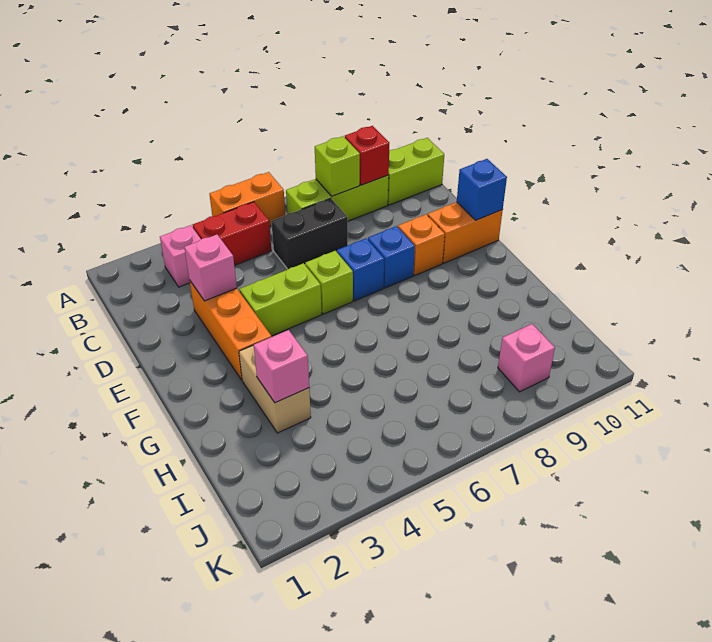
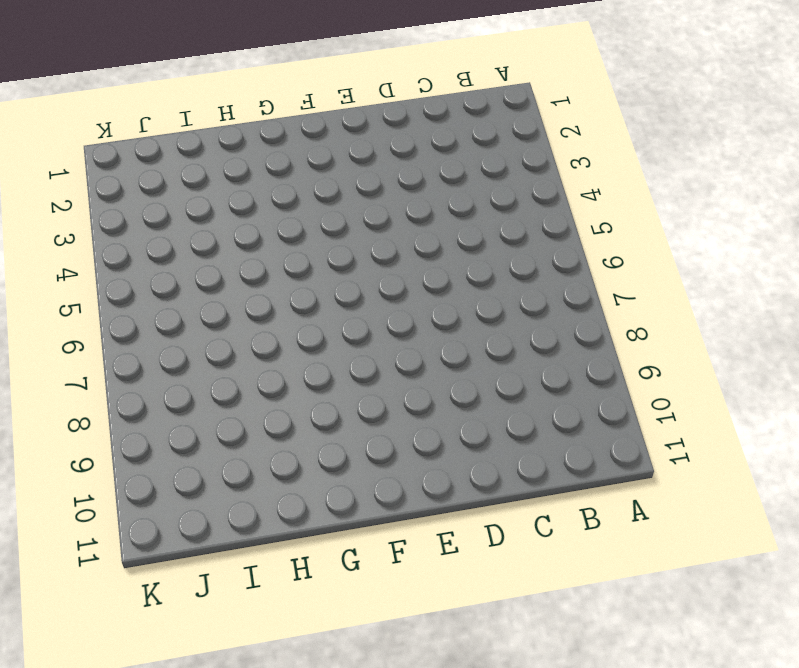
none -> orange brick A5:A6 level 1
none -> pink brick B3 level 1
none -> red brick B4:B5 level 1

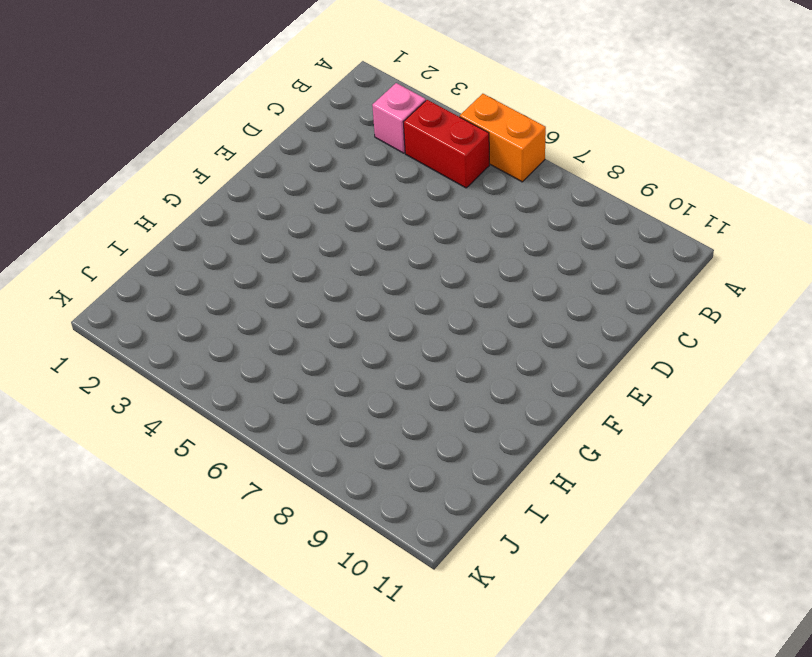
none -> lime brick B7:B9 level 1
none -> lime brick B10:B11 level 1
none -> black brick C6:C7 level 1

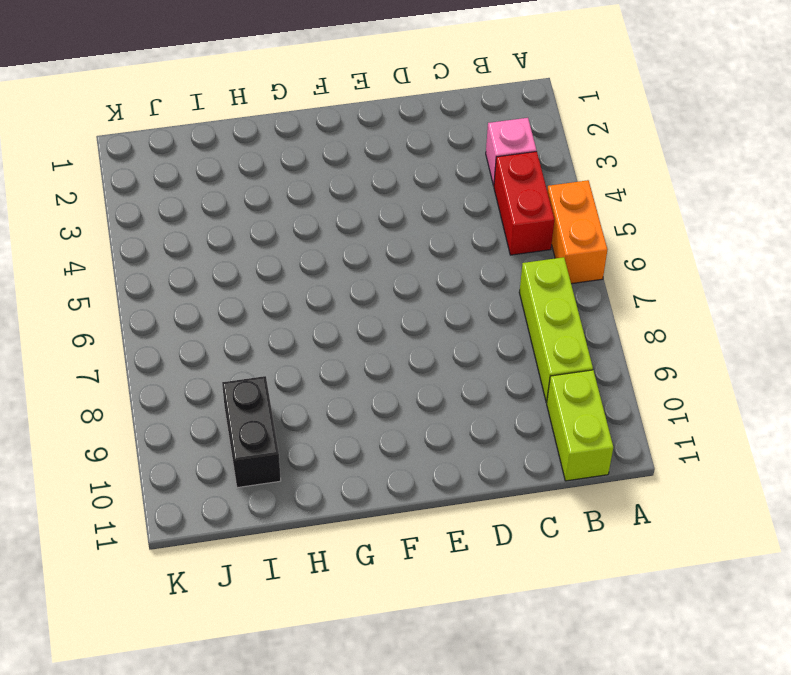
black brick I9:I10 level 1 -> black brick C6:C7 level 1
none -> orange brick D3:F3 level 1
none -> lime brick E4:E5 level 1
none -> lime brick E6 level 1

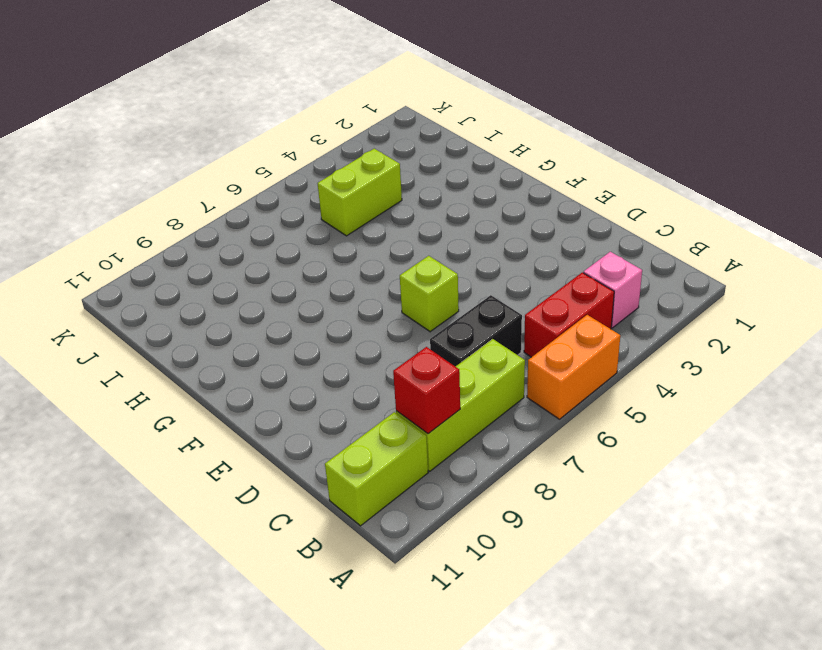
lime brick I4:I5 level 1 -> lime brick E4:E5 level 1
none -> orange brick D3:F3 level 1
none -> blue brick E7 level 1
none -> blue brick E8 level 1

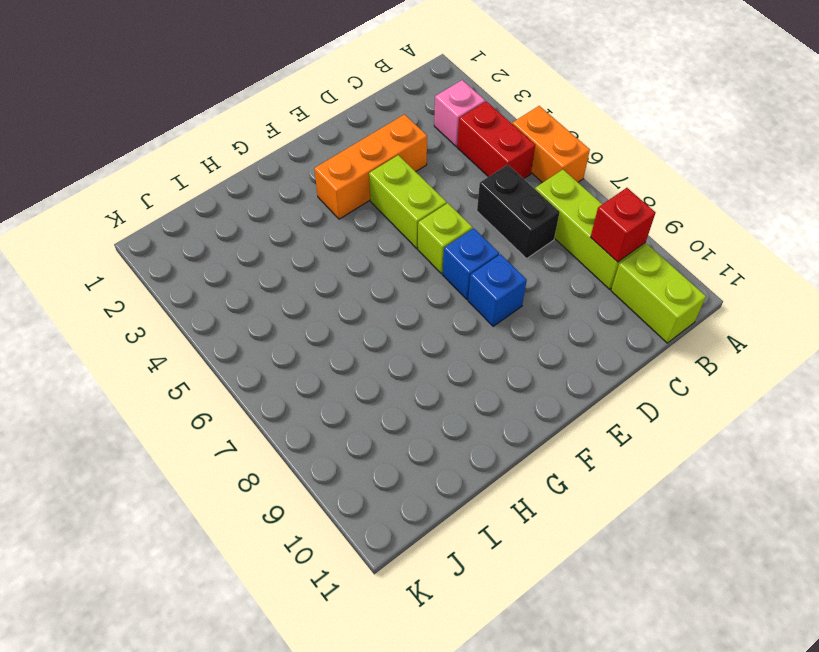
none -> orange brick E9 level 1
none -> orange brick E10:E11 level 1
none -> tan brick G3:H3 level 1

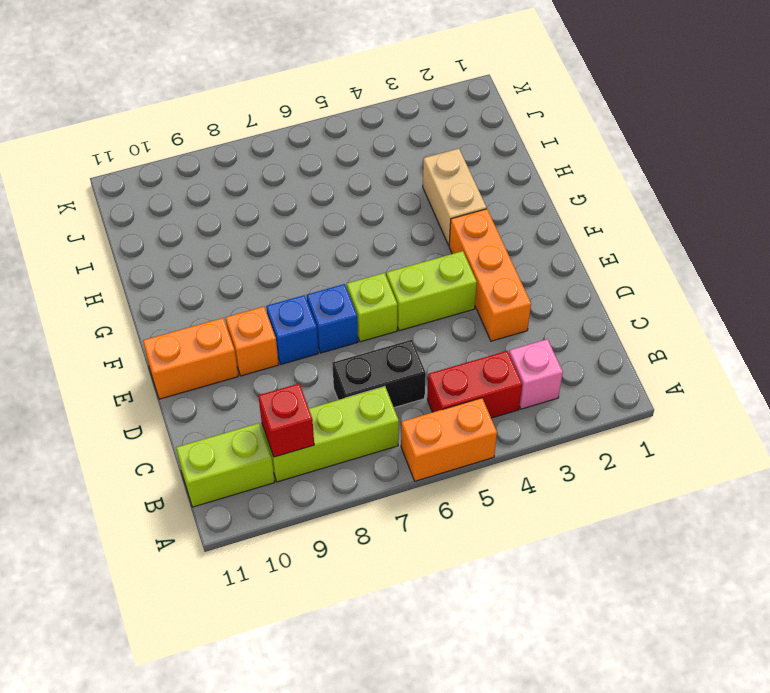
none -> pink brick J9 level 1
none -> lime brick B8 level 2
none -> pink brick D3 level 2

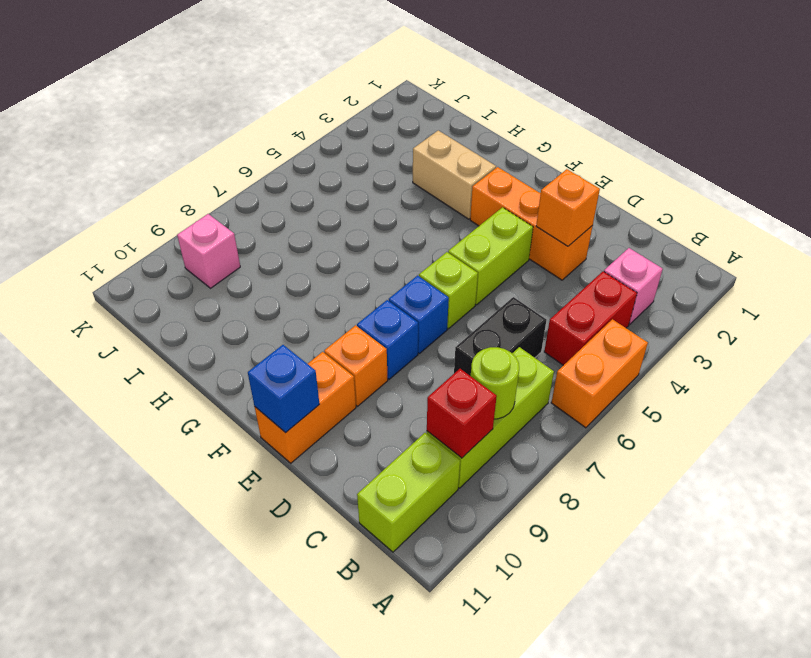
lime round brick B8 level 2 -> lime brick B8 level 2
orange brick D3 level 2 -> pink brick D3 level 2
none -> pink brick H3 level 2

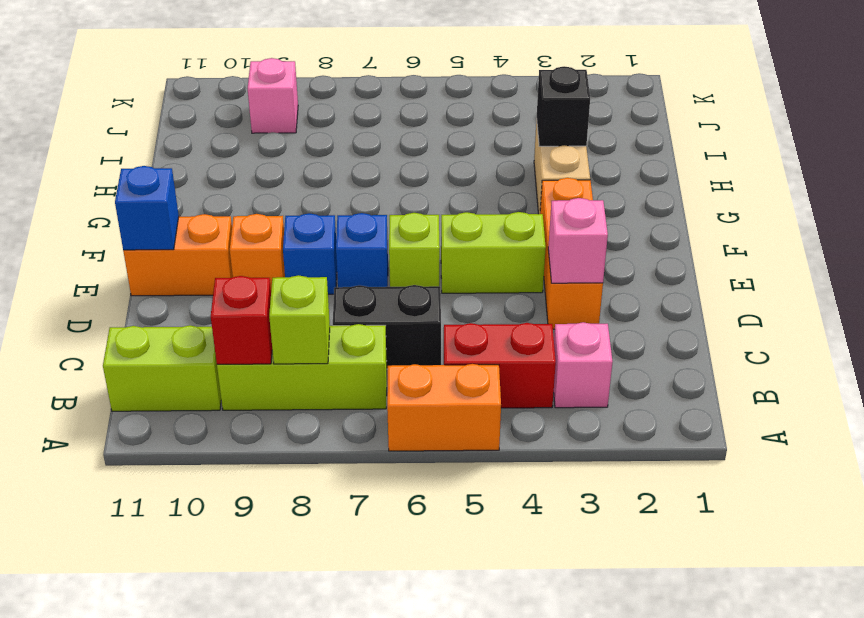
black brick H3 level 2 -> pink brick H3 level 2

